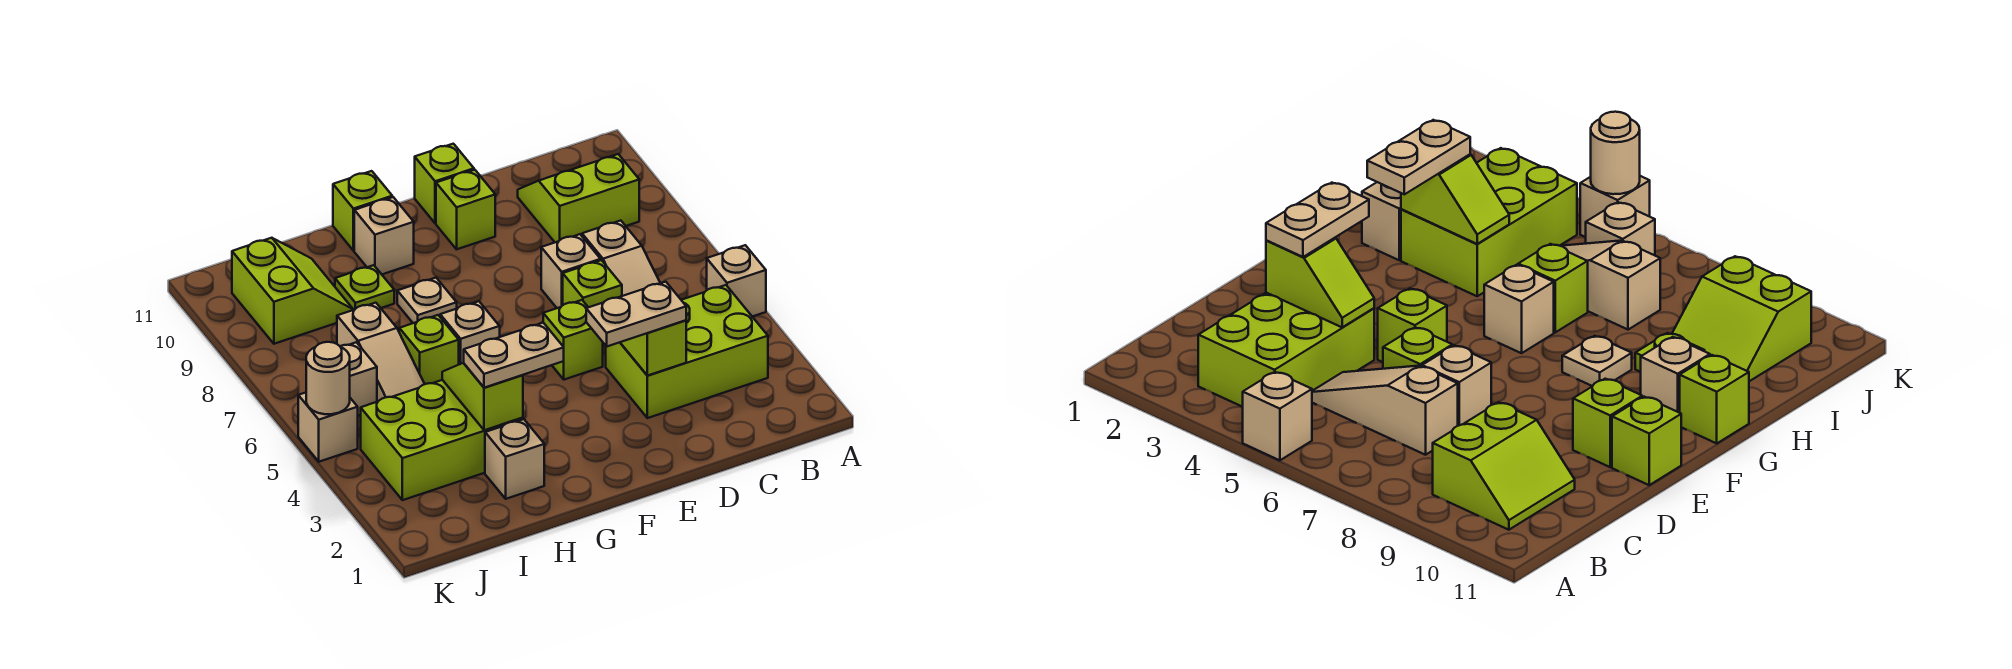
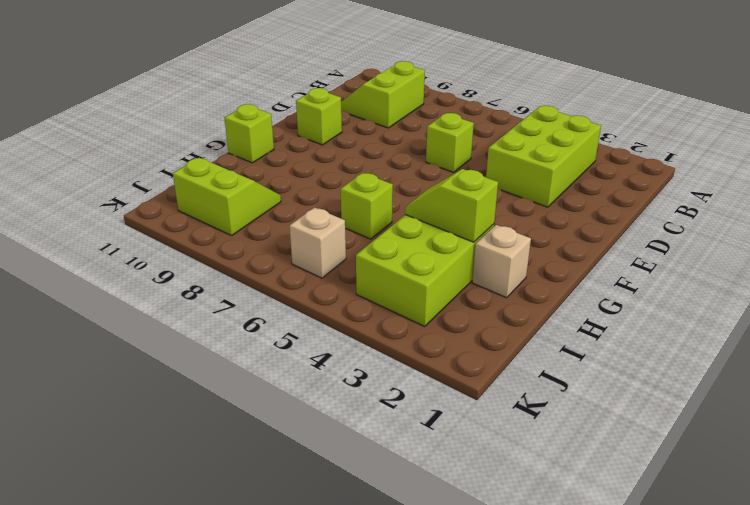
none -> tan brick A5 level 1
none -> tan slope C5:C7 level 1 top 7
none -> tan brick D7 level 1

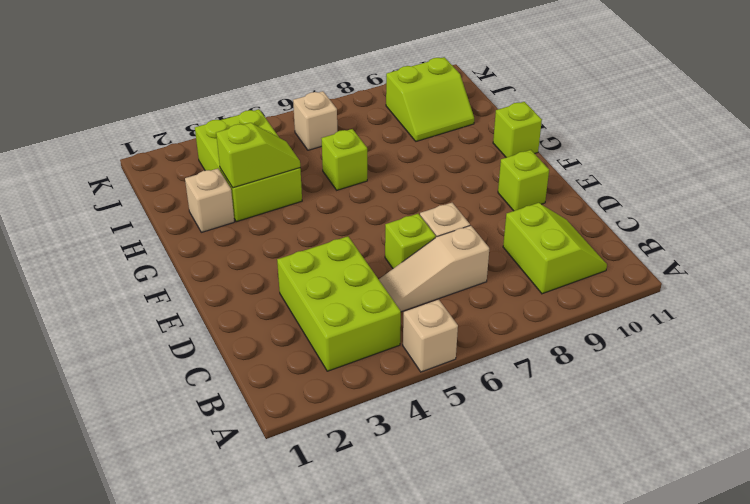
none -> lime brick E5 level 1
none -> lime brick E11 level 1
none -> tan brick G6 level 1

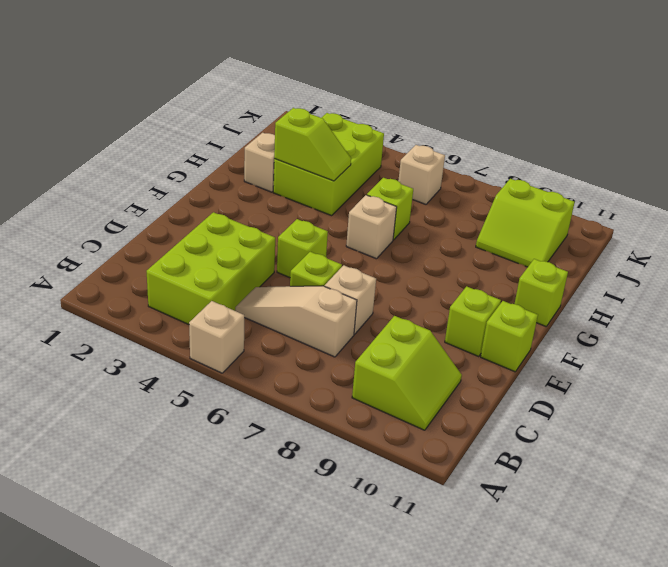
none -> tan plate G8 level 1
none -> tan brick G10 level 1
none -> lime plate H9 level 1

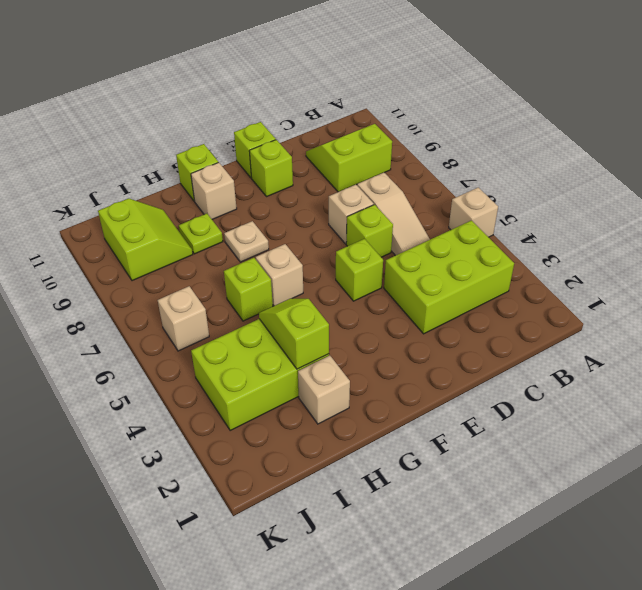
none -> tan slope I5:I7 level 1 top 7
none -> tan brick K5 level 1
none -> lime slope D3:D4 level 2 top 3

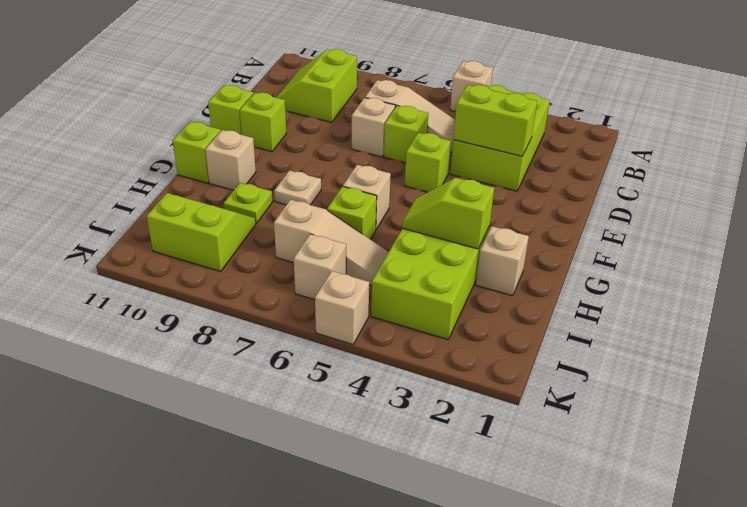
lime brick D3:D4 level 2 -> lime slope D3:D4 level 2 top 3
none -> tan round brick K5 level 2
none -> tan plate D3:E3 level 3
none -> tan plate G3:H3 level 3

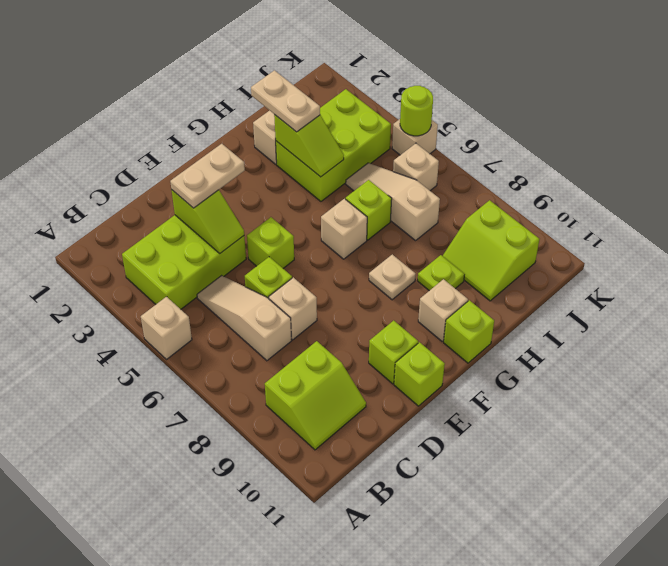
tan plate H2:H3 level 3 -> tan plate G3:H3 level 3
lime round brick K5 level 2 -> tan round brick K5 level 2

